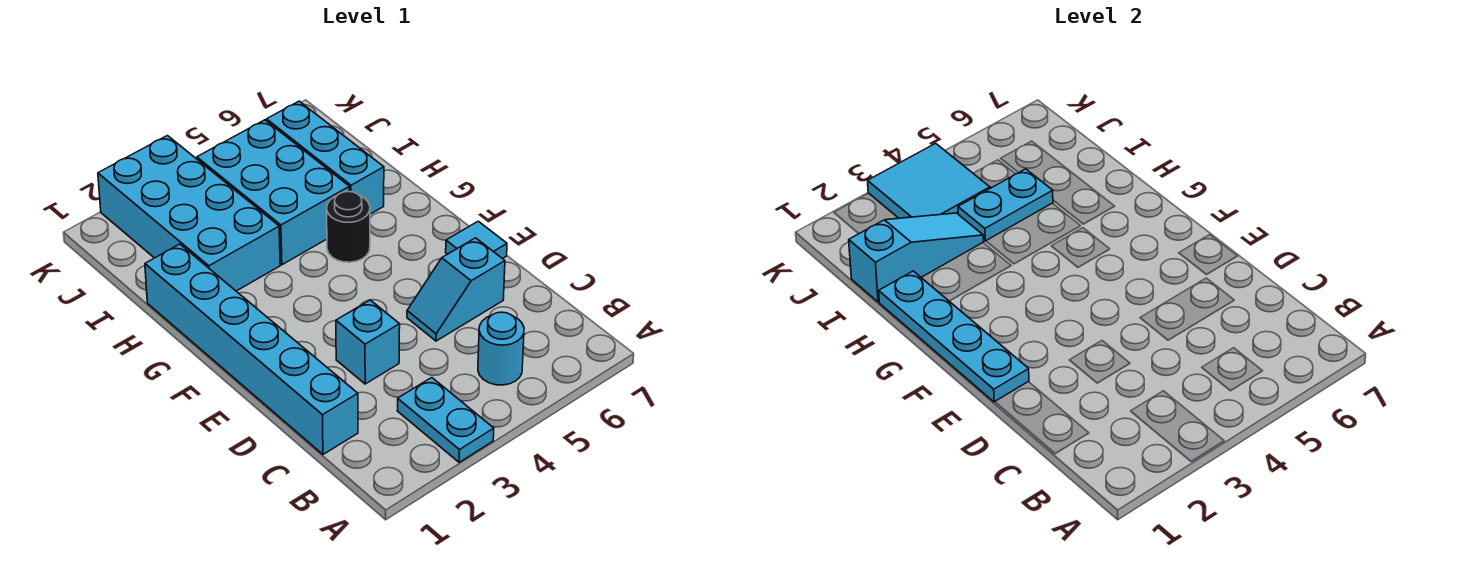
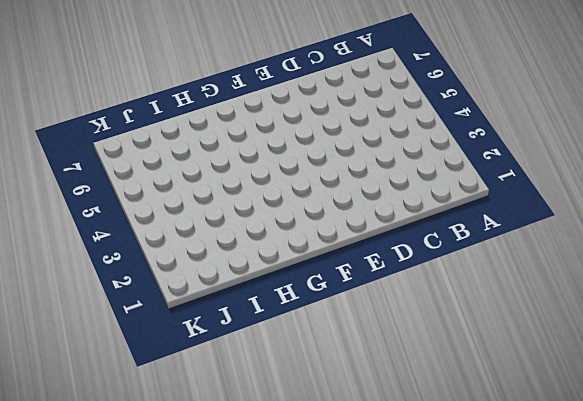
none -> cyan plate A3:B3 level 1
none -> cyan round brick B5 level 1
none -> cyan brick C1:H1 level 1

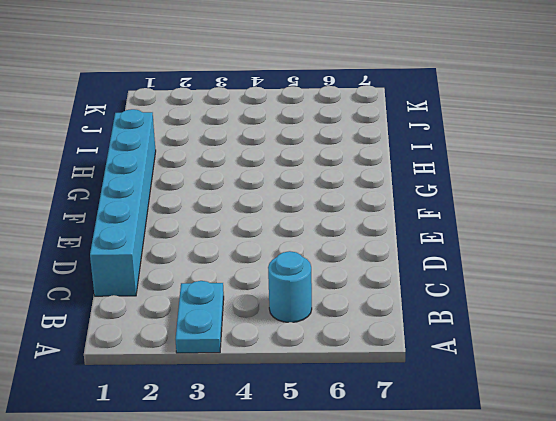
none -> cyan brick D3 level 1
none -> cyan slope D5:D6 level 1 top 6
none -> cyan tile E7 level 1

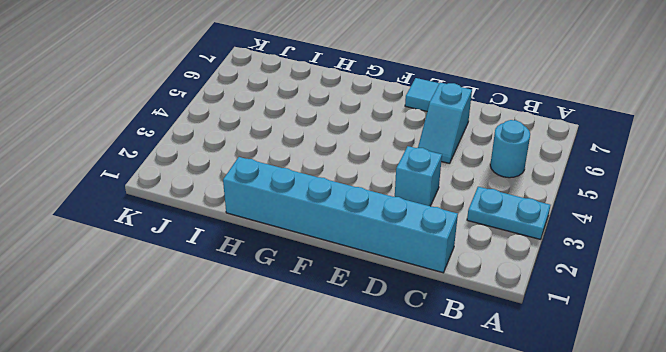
none -> black round brick G5 level 1
none -> cyan brick H2:K3 level 1
none -> cyan brick H4:J5 level 1

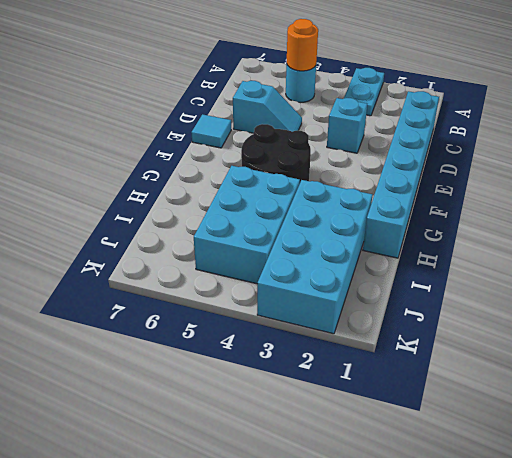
orange round brick B5 level 2 -> none
black round brick F4:G5 level 1 -> black round brick G5 level 1
none -> cyan brick H6:J6 level 1
none -> cyan plate E1:H1 level 2
none -> cyan slope I1:I3 level 2 top 1

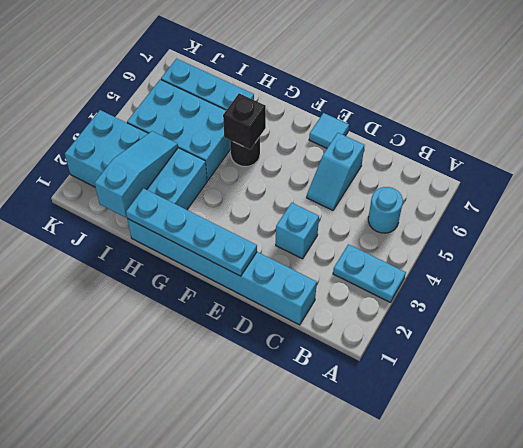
black brick G5 level 2 -> none
none -> cyan plate I4:I5 level 2
none -> cyan tile J3:K4 level 2

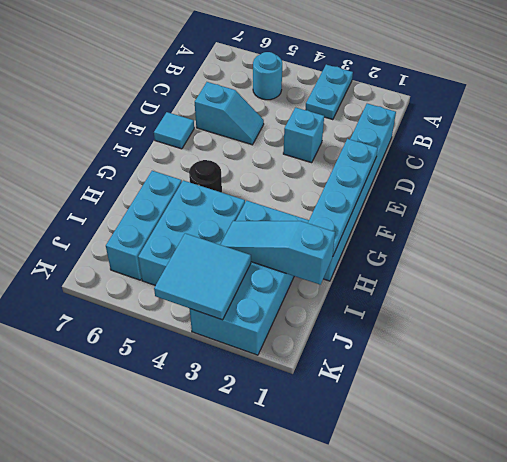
none -> cyan plate I4:I5 level 2

